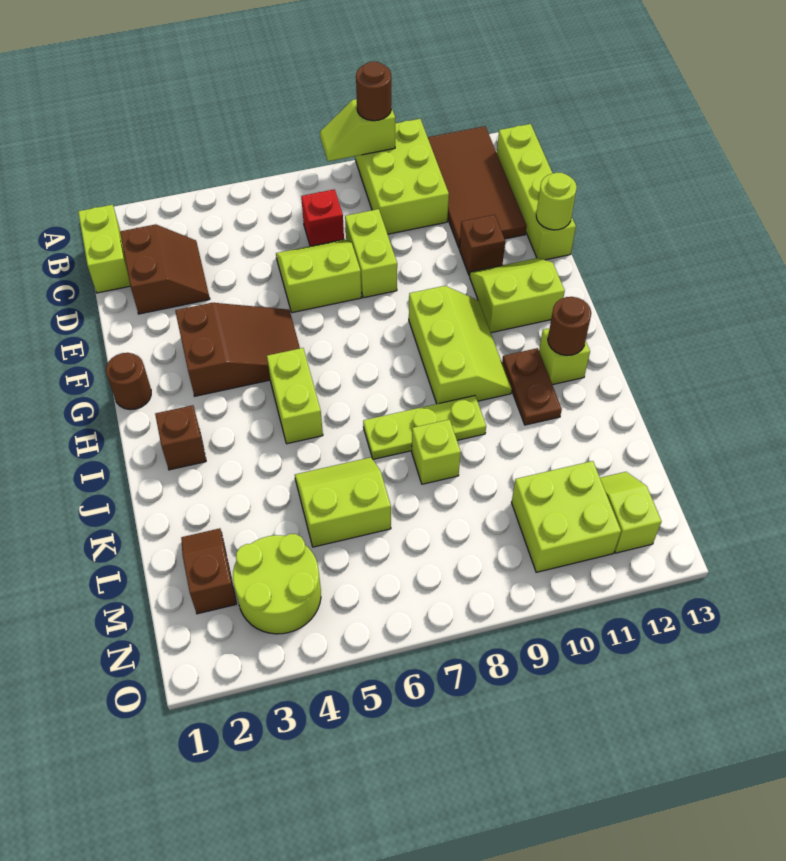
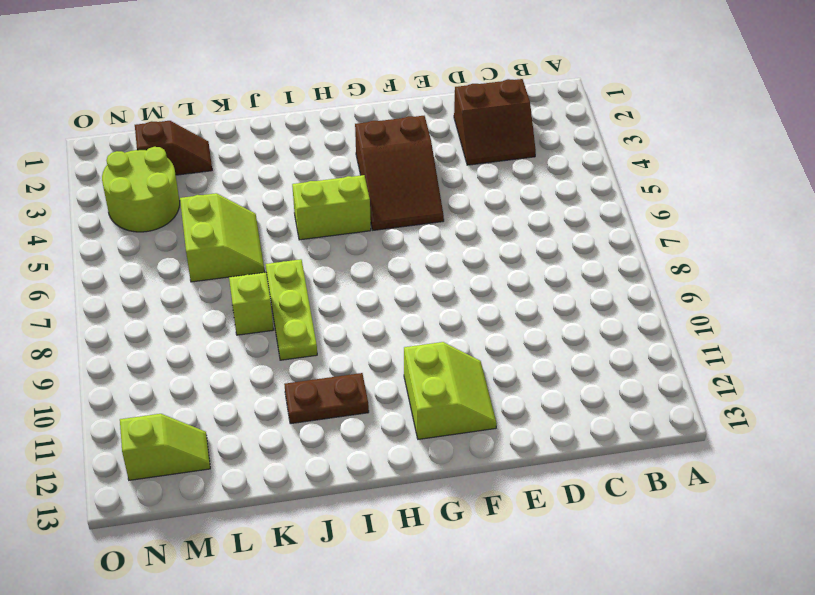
none -> lime brick A9:C10 level 1
none -> brown tile A11:D12 level 1
none -> lime brick B1:C1 level 1

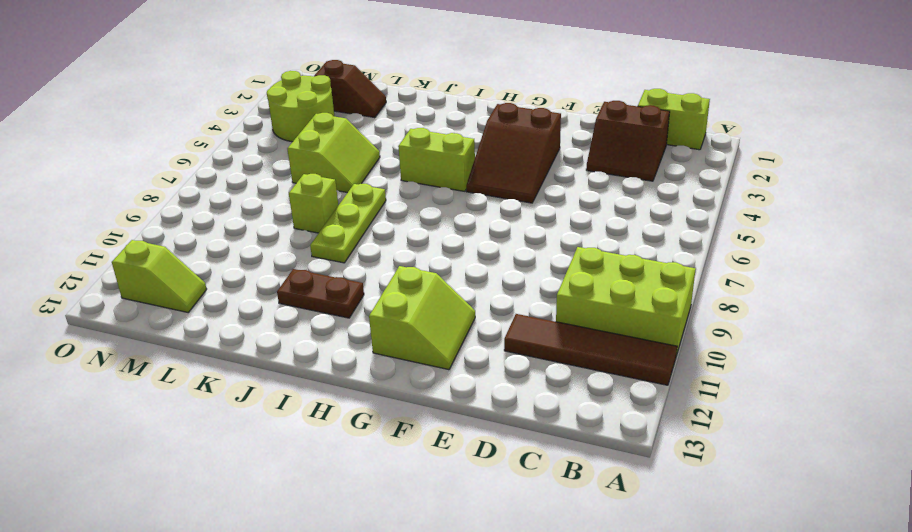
brown tile A11:D11 level 1 -> brown tile A11:D12 level 1
none -> lime brick B13:E13 level 1
none -> red brick C7 level 1
none -> lime slope D6:E7 level 1 top E

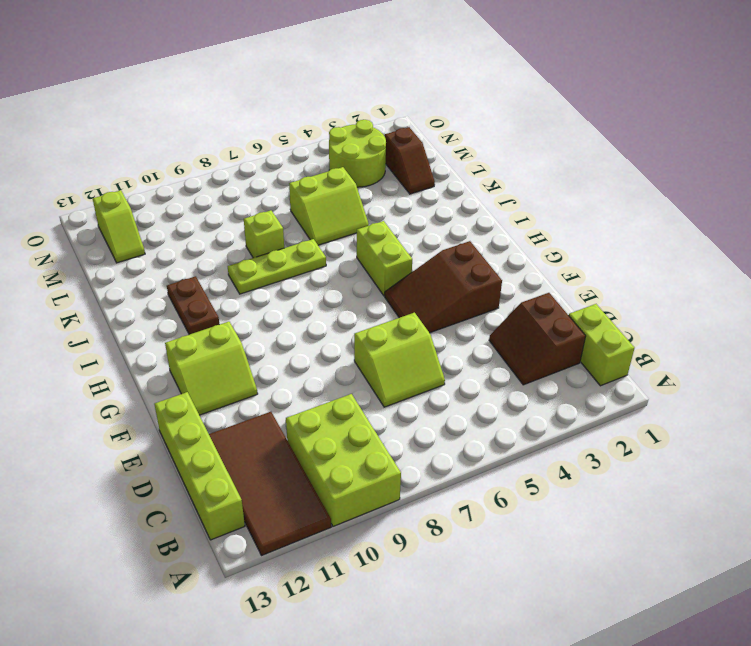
none -> red brick C7 level 1
none -> lime brick D8:E8 level 1
none -> brown brick E11 level 1

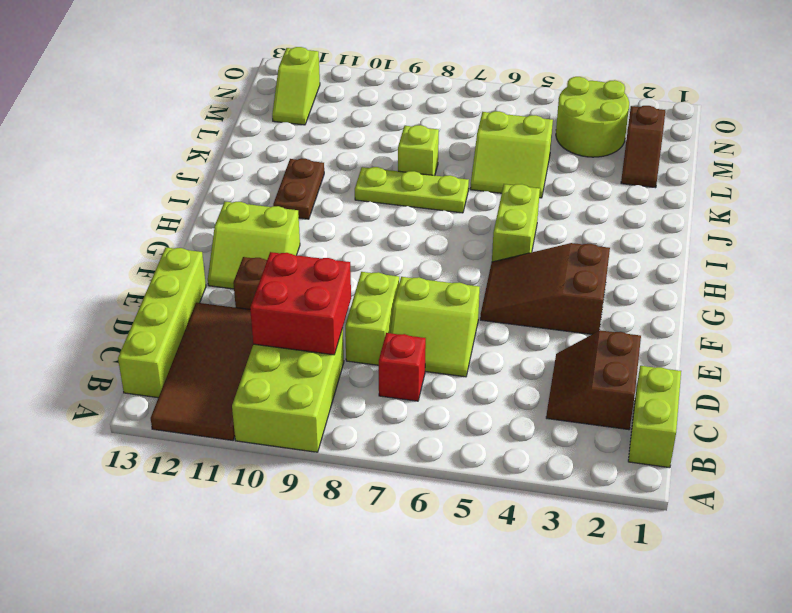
red brick C9:D10 level 2 -> none
none -> brown round brick G1 level 1
none -> lime slope G9:I10 level 1 top 9
none -> brown brick I2 level 1

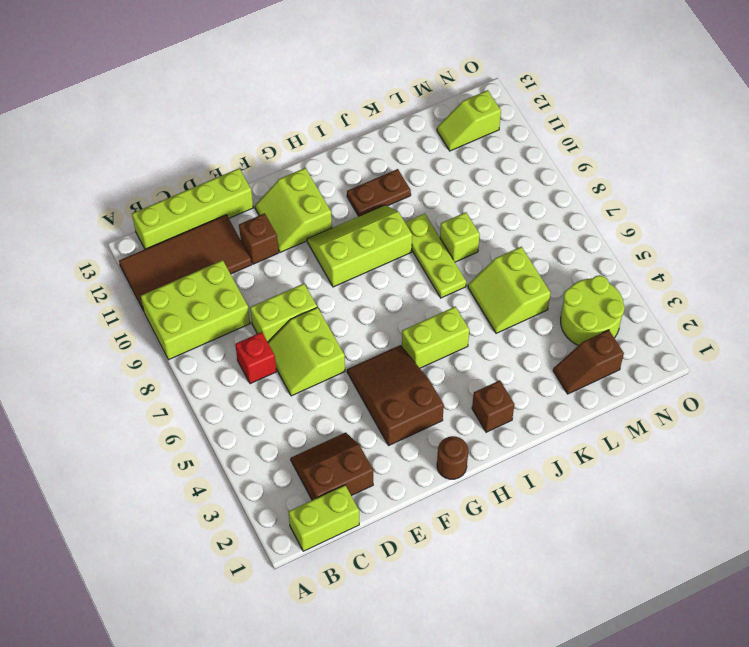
none -> lime brick I12 level 1
none -> lime brick M10:N11 level 1
none -> lime slope A8:A9 level 2 top 9

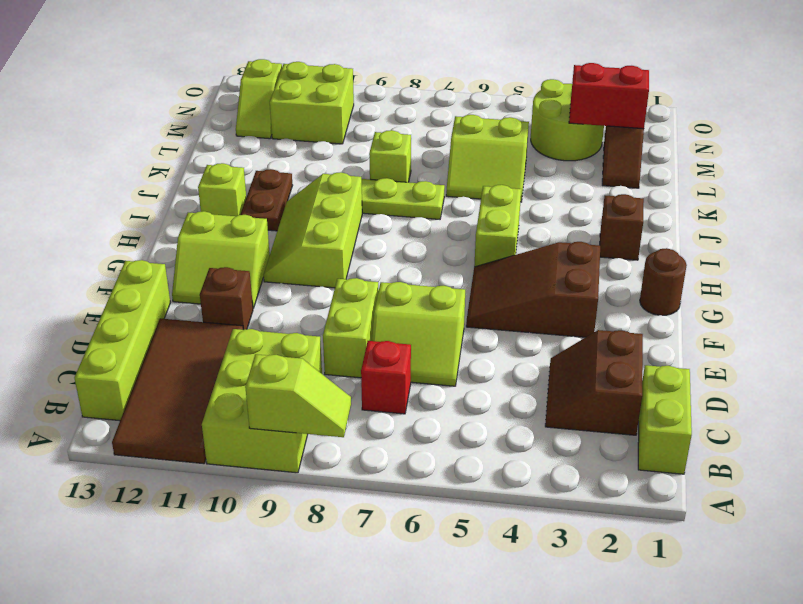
red brick M2:M3 level 2 -> none
none -> lime round brick E13 level 2
none -> brown round brick I12 level 2
none -> brown round brick A9 level 3

